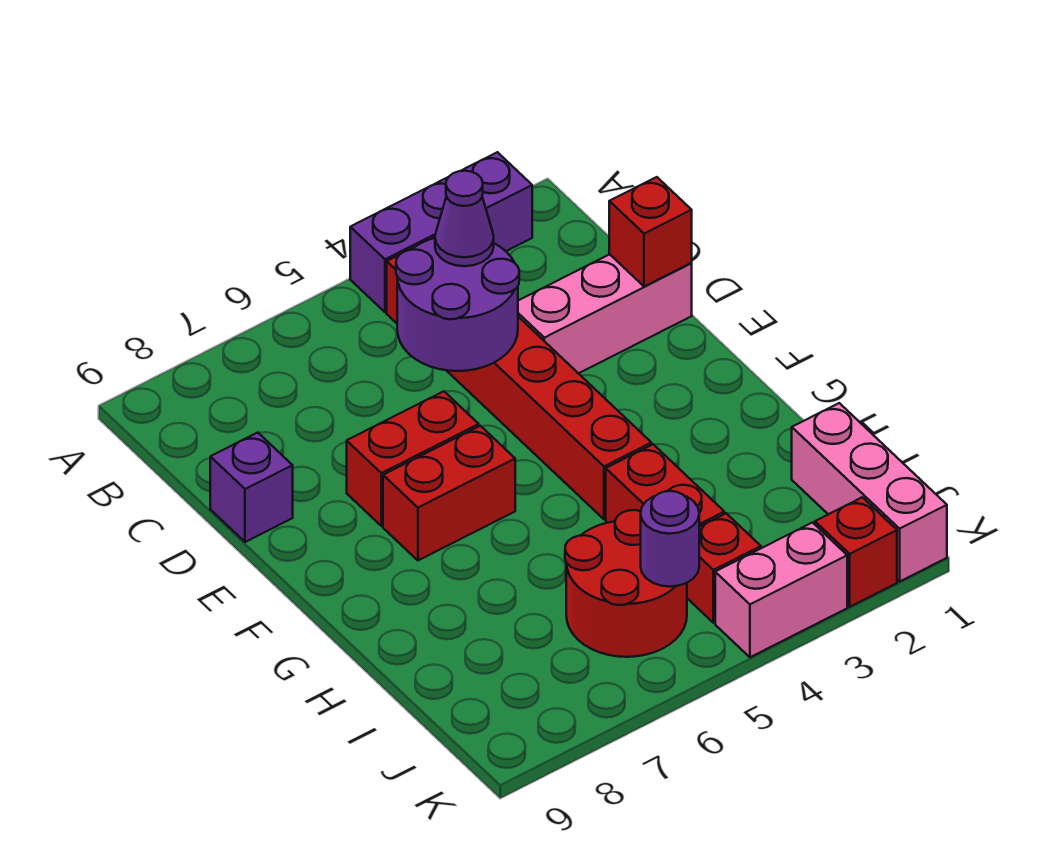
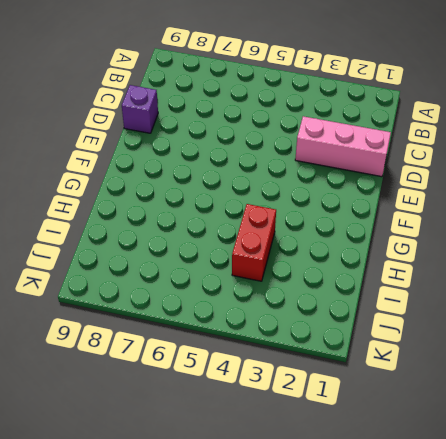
none -> purple brick A2:A4 level 1
none -> red brick B4:G4 level 1
none -> red brick E6:E7 level 1

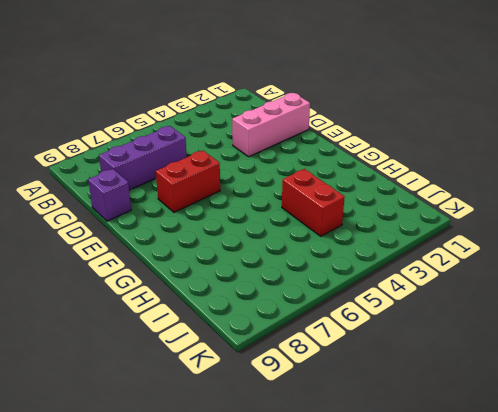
purple brick C6:C8 level 1 -> purple brick A2:A4 level 1
none -> red brick B4:G4 level 1
none -> red brick F6:F7 level 1
none -> pink brick I1:K1 level 1

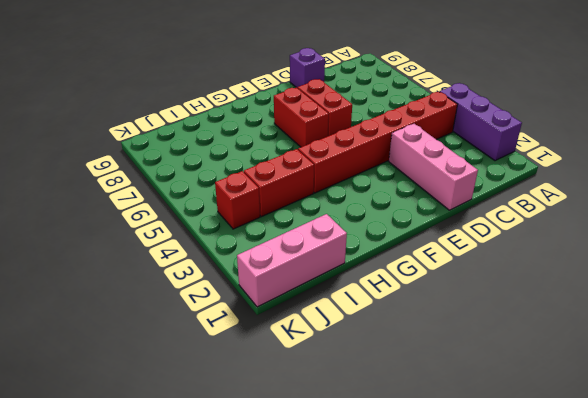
none -> red round brick I5:J6 level 1
none -> red brick K2 level 1
none -> pink brick K3:K4 level 1

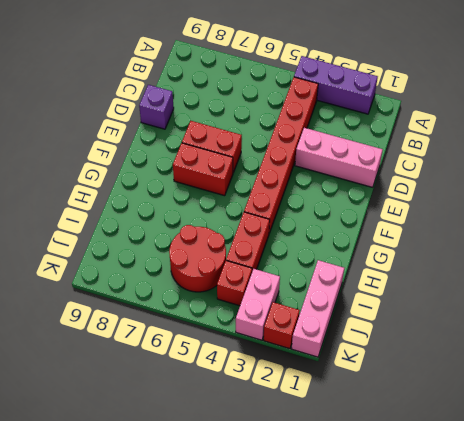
pink brick J3:K3 level 1 -> pink brick K3:K4 level 1
none -> purple round brick C4:D5 level 2
none -> red brick D1 level 2
none -> purple round brick J5 level 2

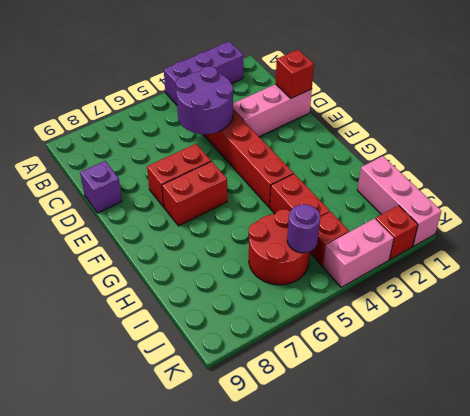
none -> purple cone C4 level 3

